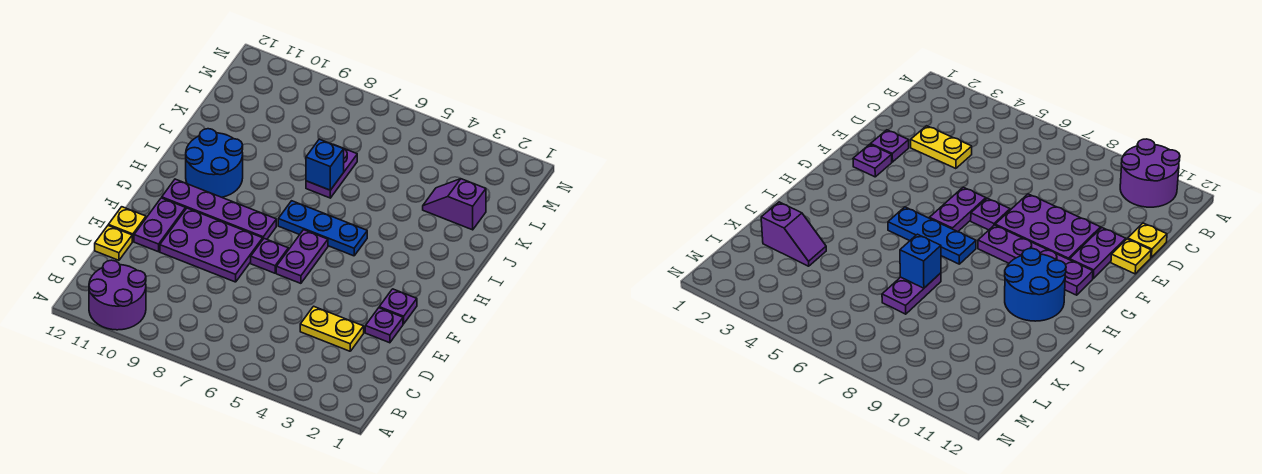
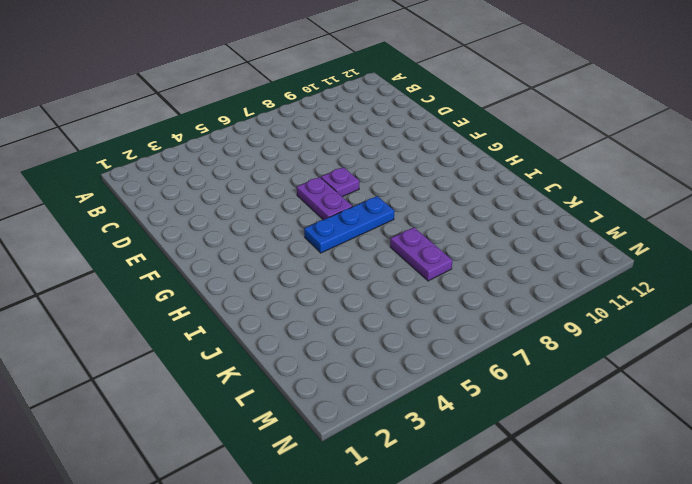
none -> purple round brick A10:B11 level 1
none -> yellow plate D3:D4 level 1
none -> yellow plate D12 level 1

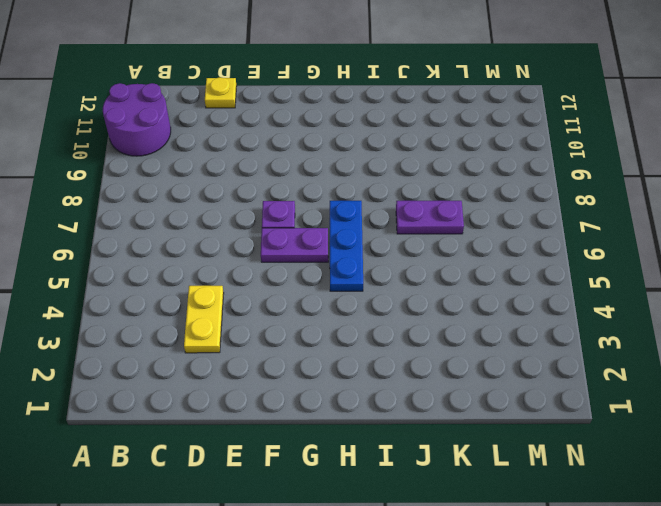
none -> purple plate E2 level 1
none -> purple plate E8:F10 level 1
none -> purple plate E11:F11 level 1

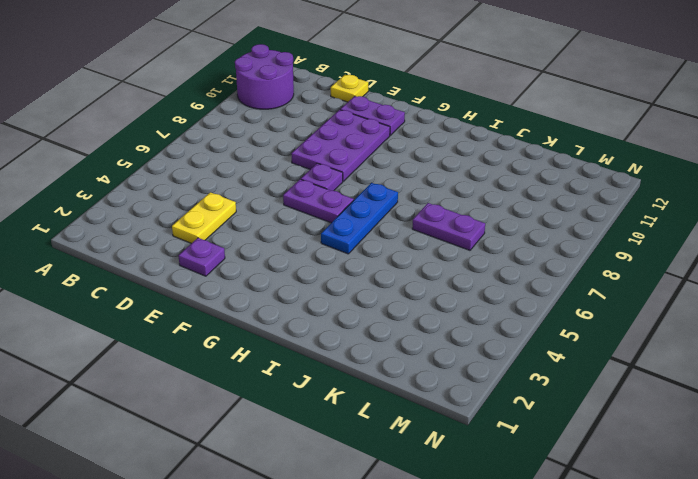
none -> yellow plate E12 level 1
none -> purple plate F2 level 1
none -> purple plate G8:G11 level 1

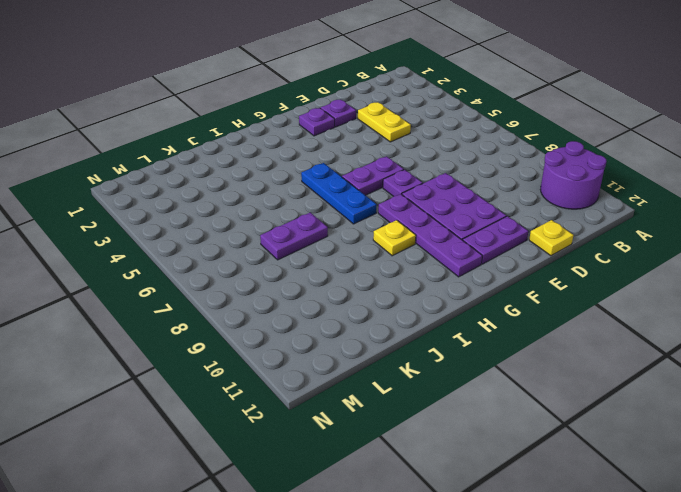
yellow plate H9 level 1 -> yellow plate E12 level 1
none -> blue round brick H10:I11 level 1
none -> purple slope K2:K3 level 1 top 2
none -> blue brick J7 level 2

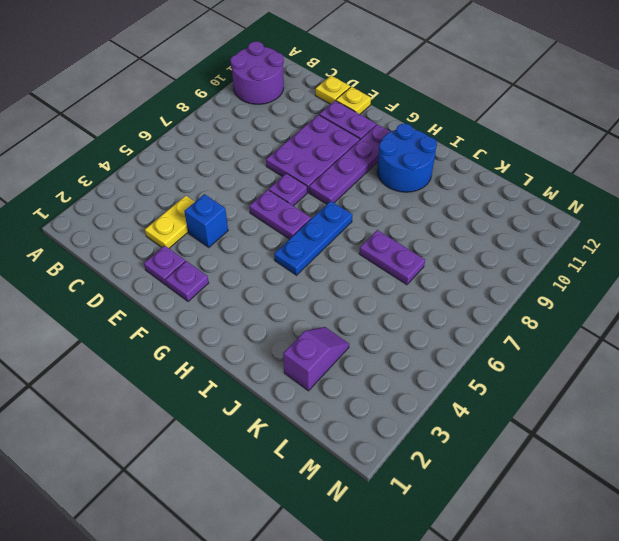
blue brick E4 level 1 -> blue brick J7 level 2

